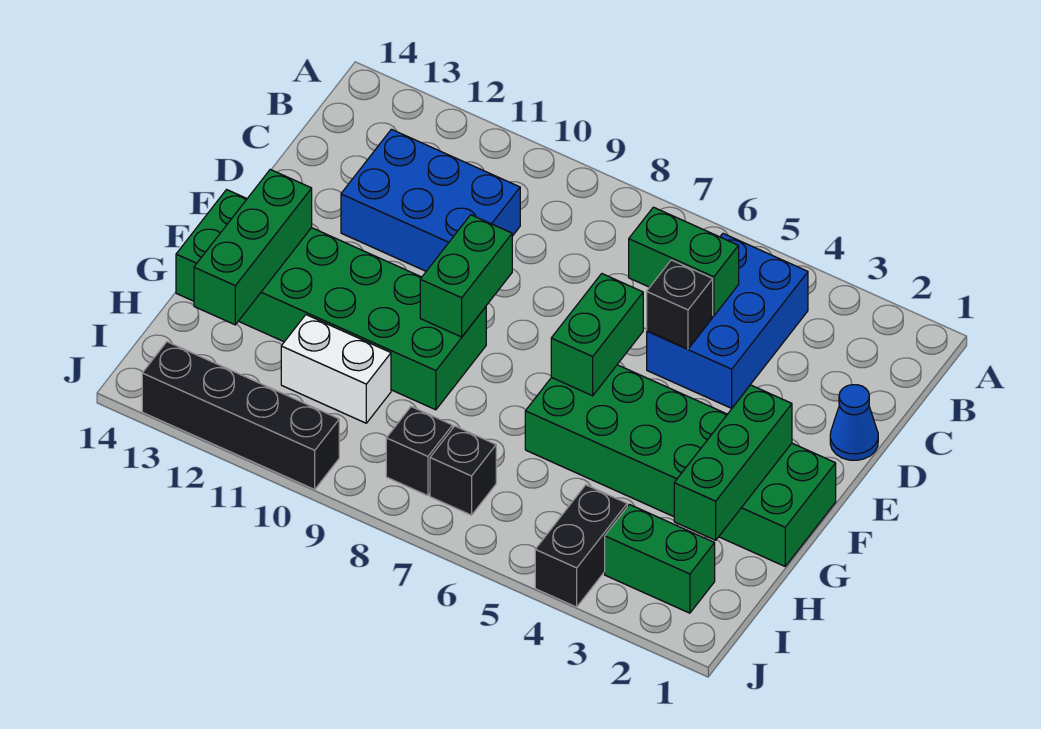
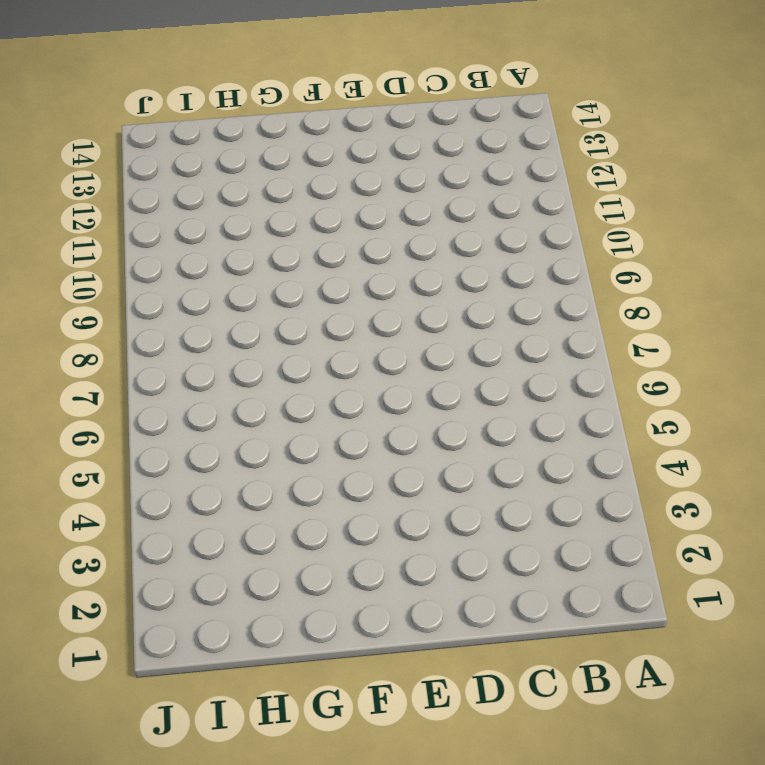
none -> blue brick B4:D5 level 1
none -> blue brick C10:D12 level 1
none -> blue cone D1 level 1

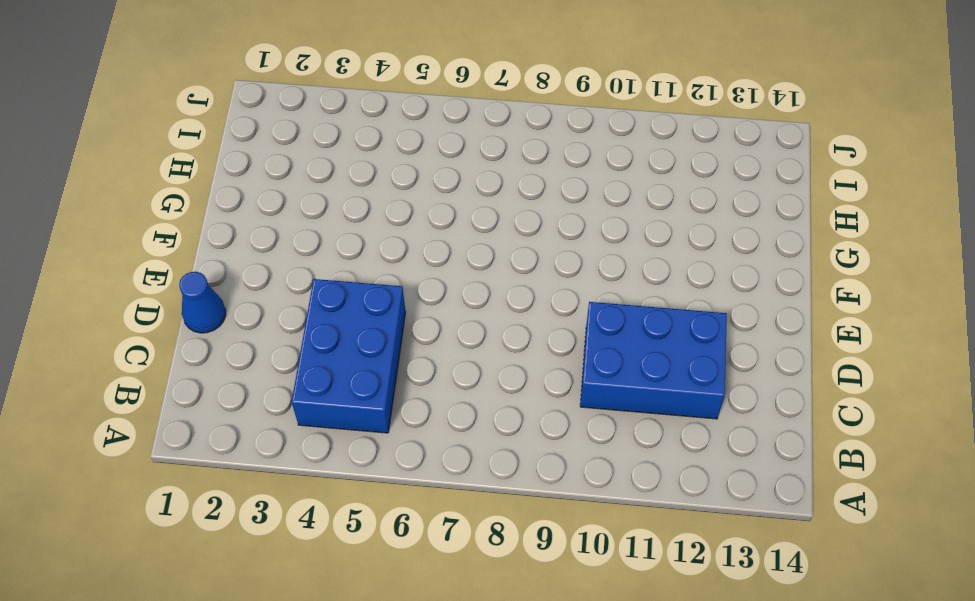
none -> green brick F1:G6 level 1
none -> green brick F9:G14 level 1
none -> white brick H10:H11 level 1

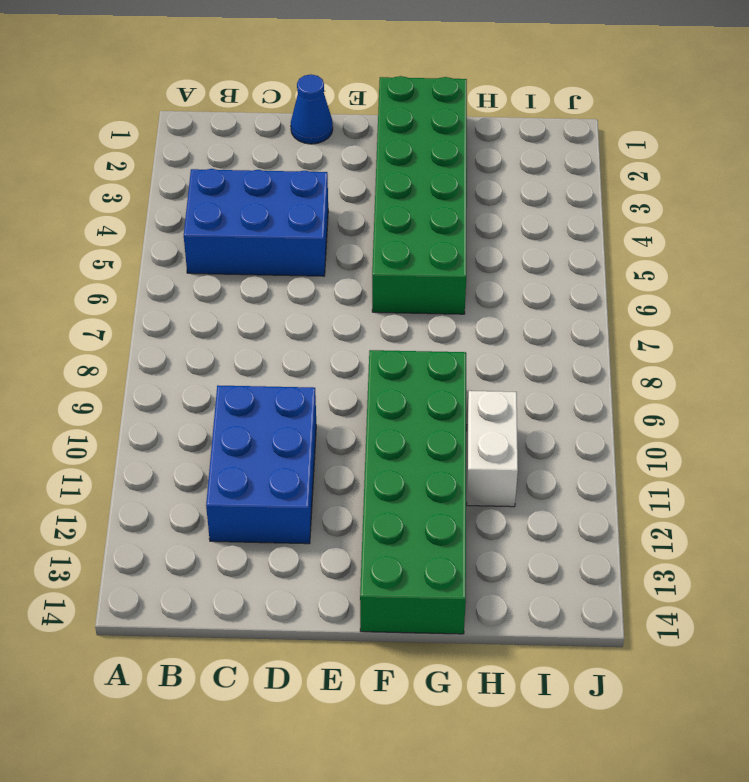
none -> green brick I2:I3 level 1
none -> black brick I4:J4 level 1
none -> black brick I7 level 1

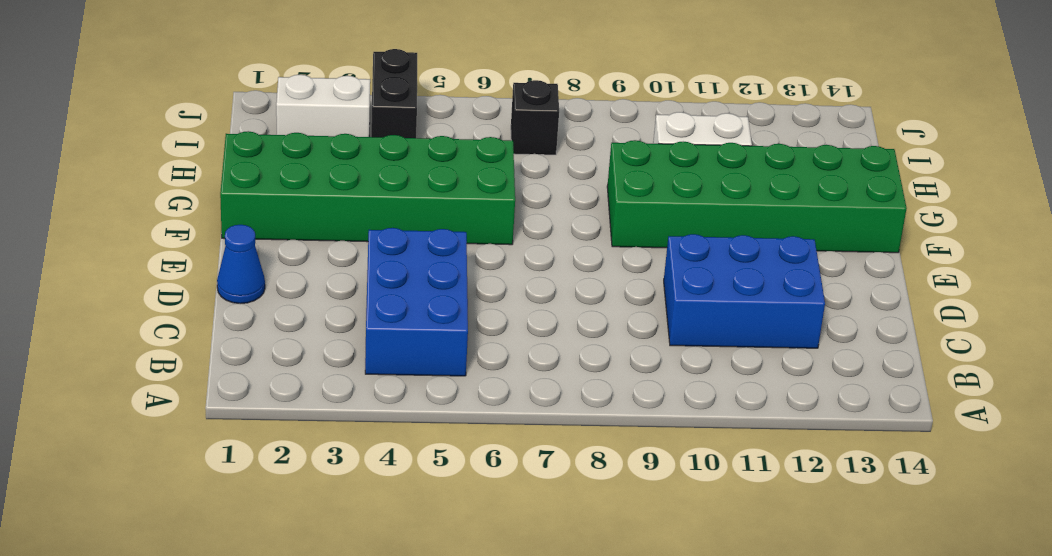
white brick I2:I3 level 1 -> green brick I2:I3 level 1
none -> black brick I8 level 1
none -> black brick J10:J13 level 1
none -> green brick C5:C6 level 2

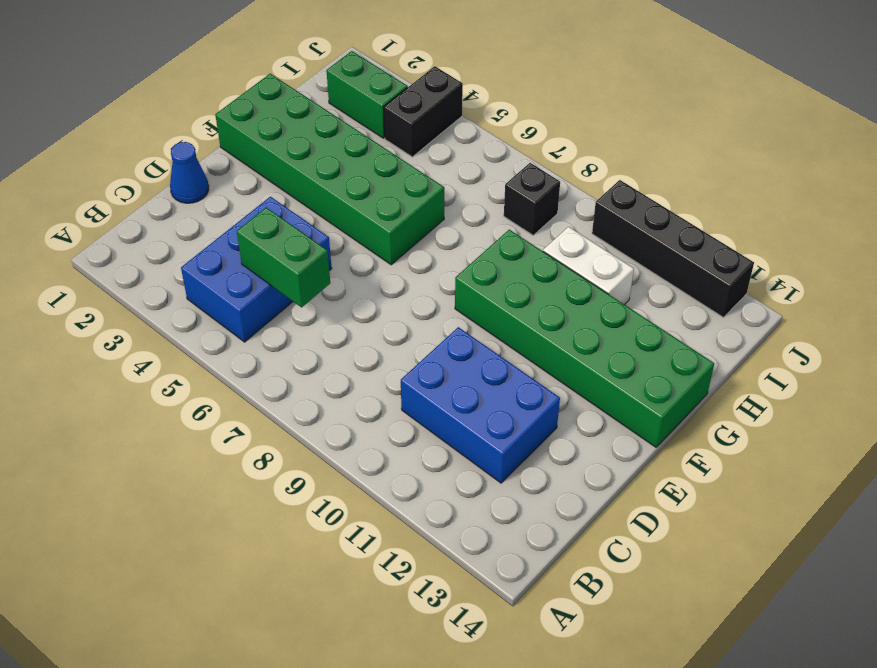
none -> black brick I7 level 1
none -> black brick D5 level 2
none -> green brick E6:F6 level 2

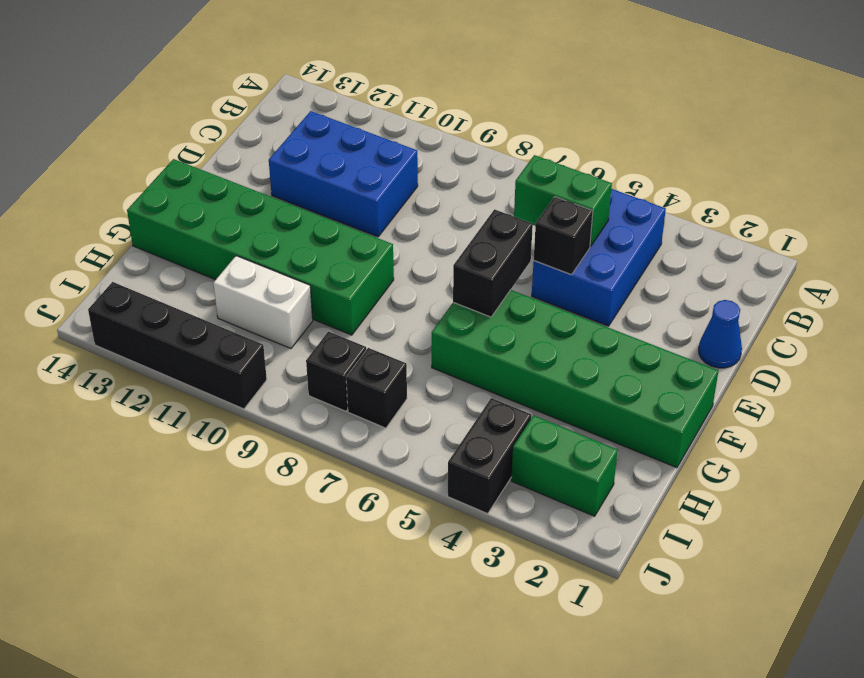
black brick E6:F6 level 2 -> green brick E6:F6 level 2
none -> green brick E9:F9 level 2
none -> green brick F2:H2 level 2
none -> green brick F13:H13 level 2

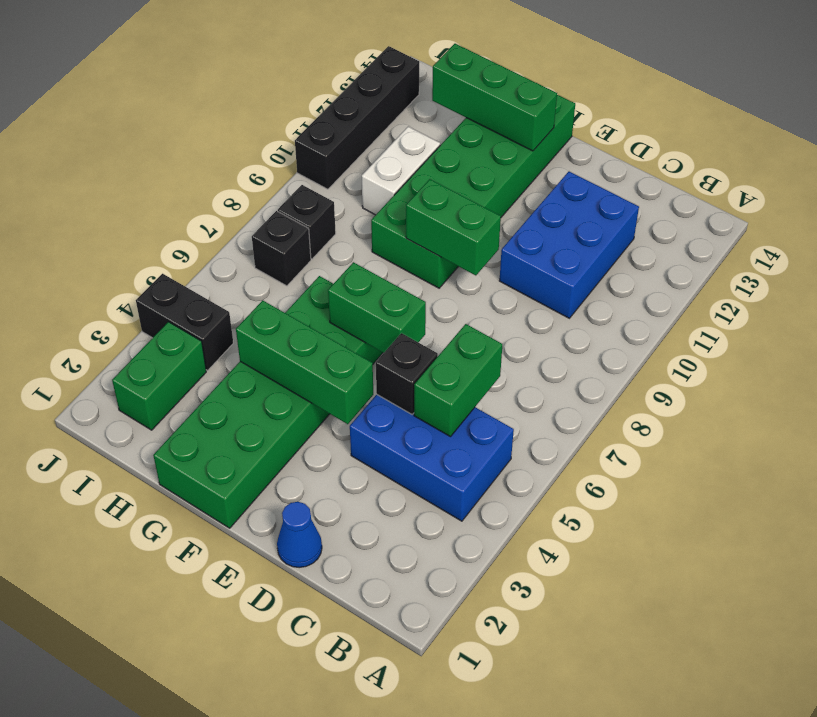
green brick E4:G4 level 2 -> green brick F2:H2 level 2

